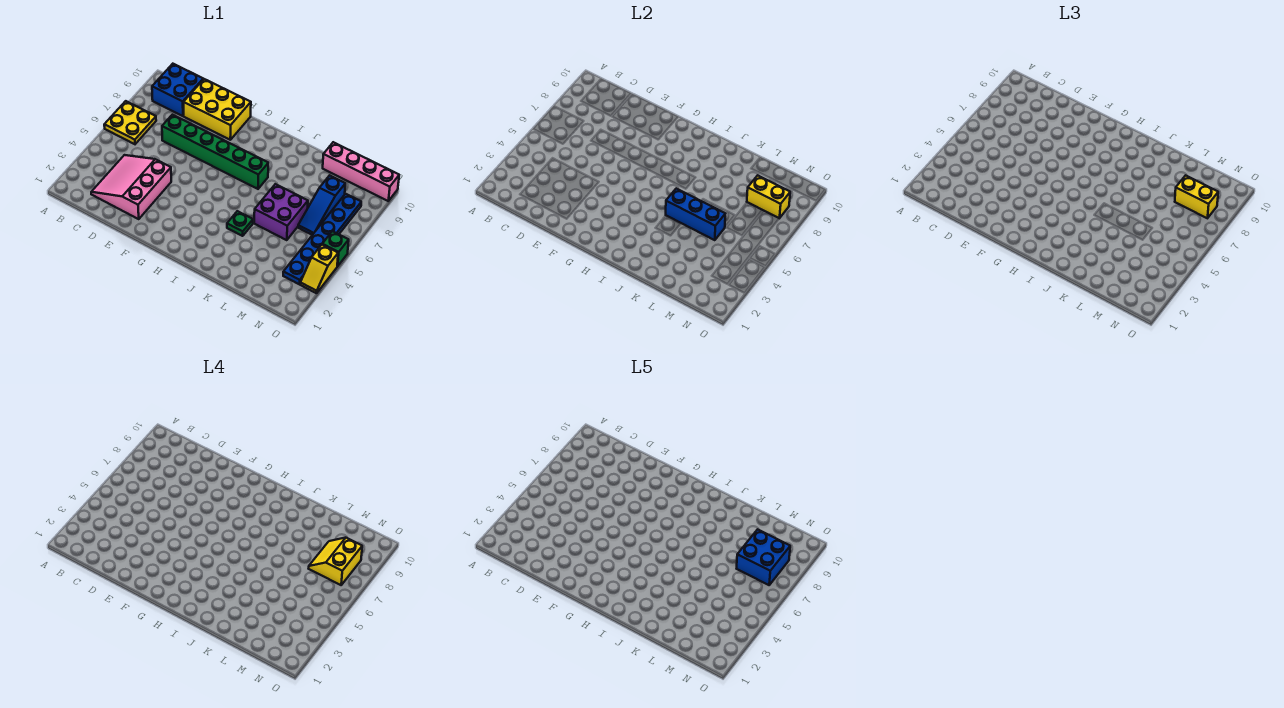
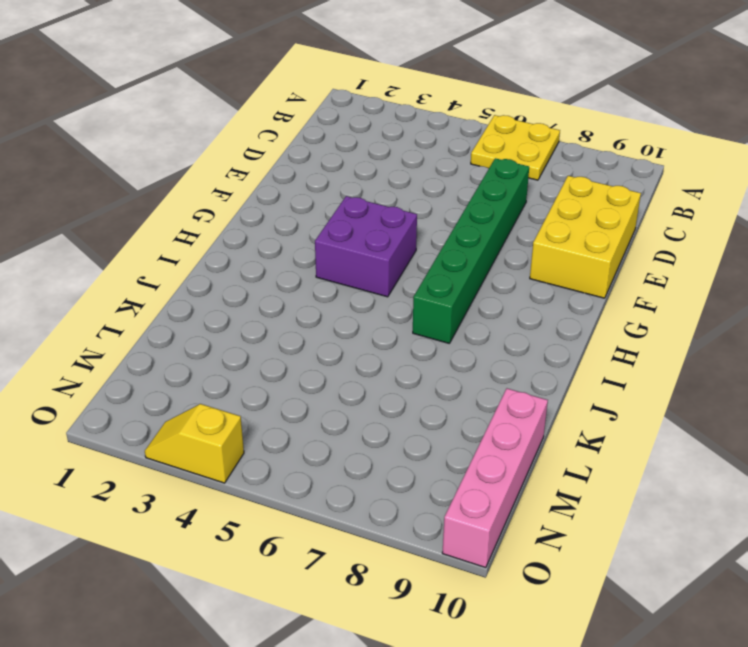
purple brick G4:H5 level 1 -> purple brick K5:L6 level 1
none -> blue brick B9:C10 level 1
none -> pink slope C2:E4 level 1 top E
none -> green plate J4 level 1

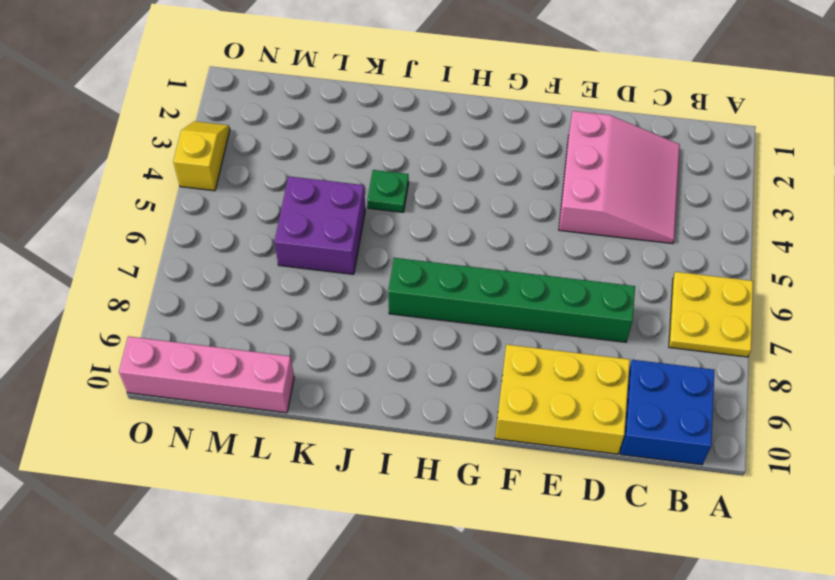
none -> blue slope M6:M8 level 1 top 8
none -> blue plate N3:N8 level 1
none -> green brick O5 level 1

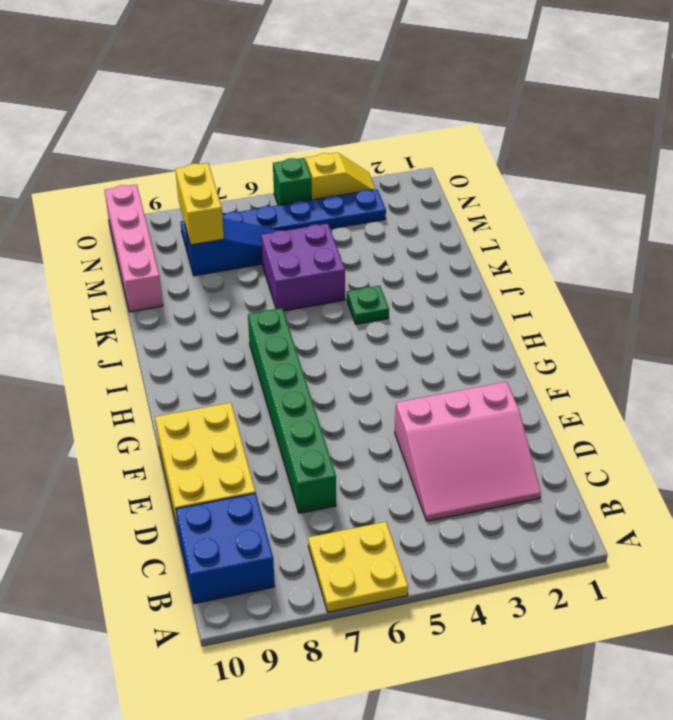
none -> blue brick J5:L5 level 2
none -> yellow brick M8:N8 level 3
none -> yellow slope M7:N8 level 4 top N

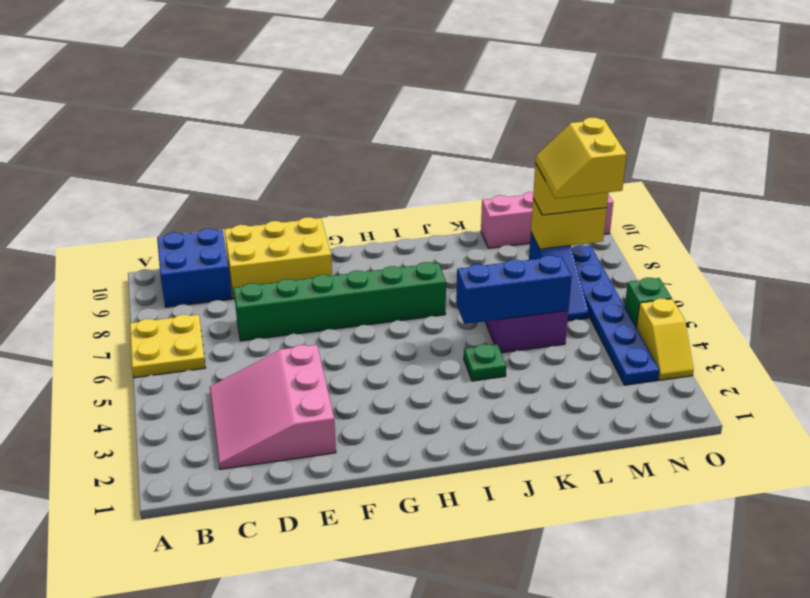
none -> blue brick M7:N8 level 5

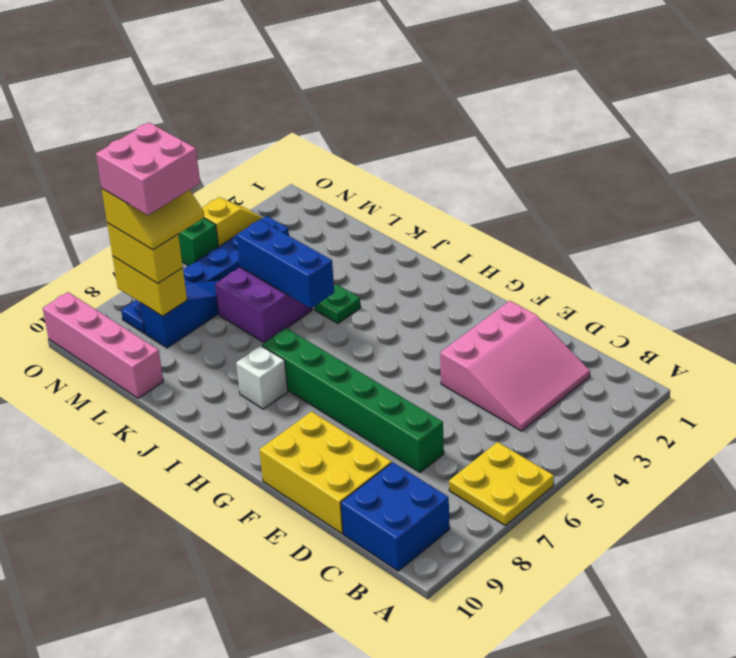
white brick I8 level 1 -> none
pink brick M7:N8 level 5 -> blue brick M7:N8 level 5

